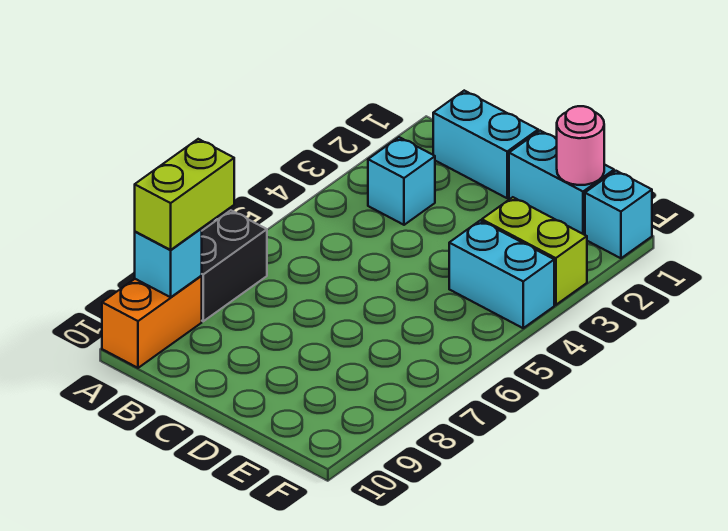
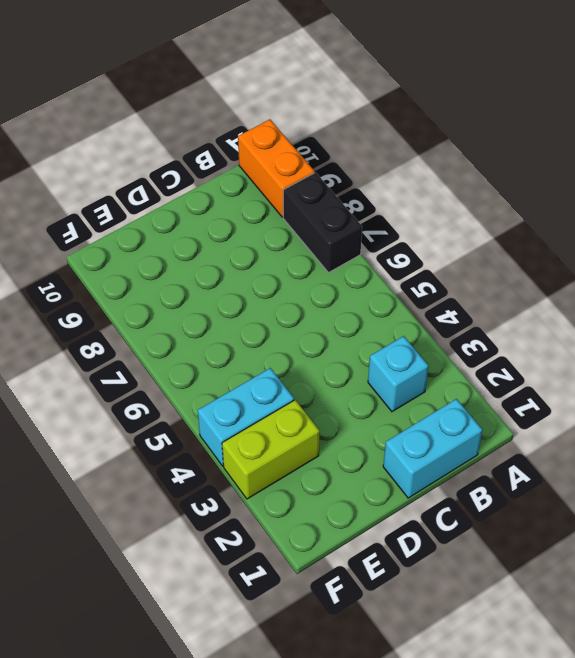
none -> cyan brick D1:E1 level 1
none -> cyan brick F1 level 1

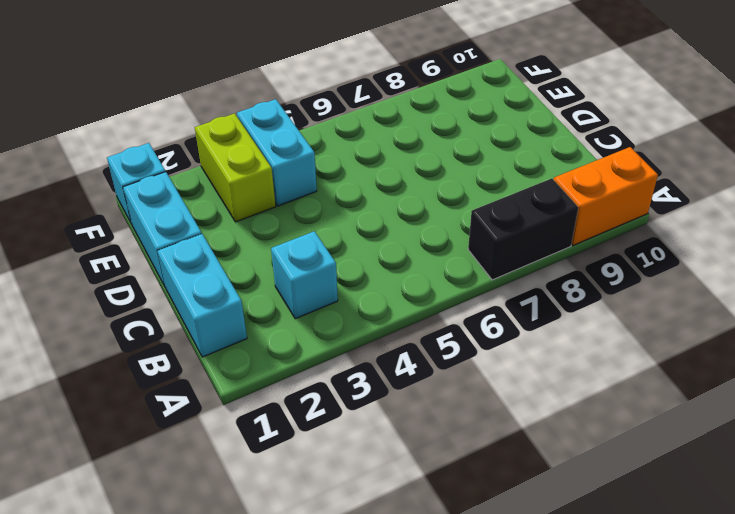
none -> cyan brick A9 level 2
none -> pink round brick E1 level 2

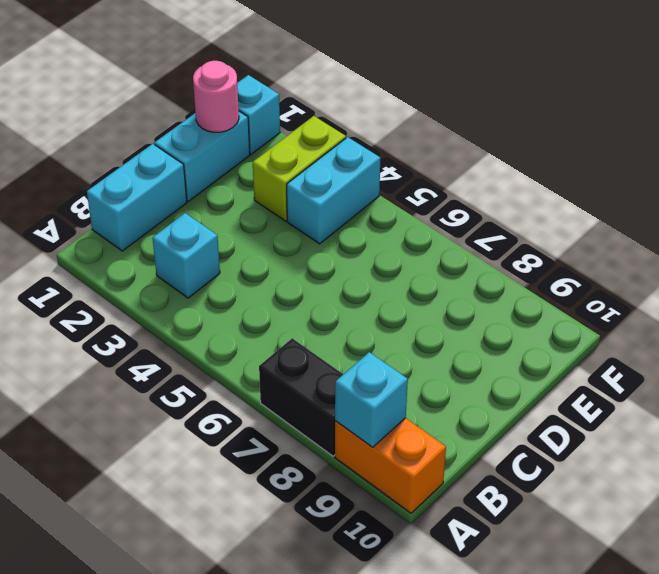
none -> lime brick A8:A9 level 3

